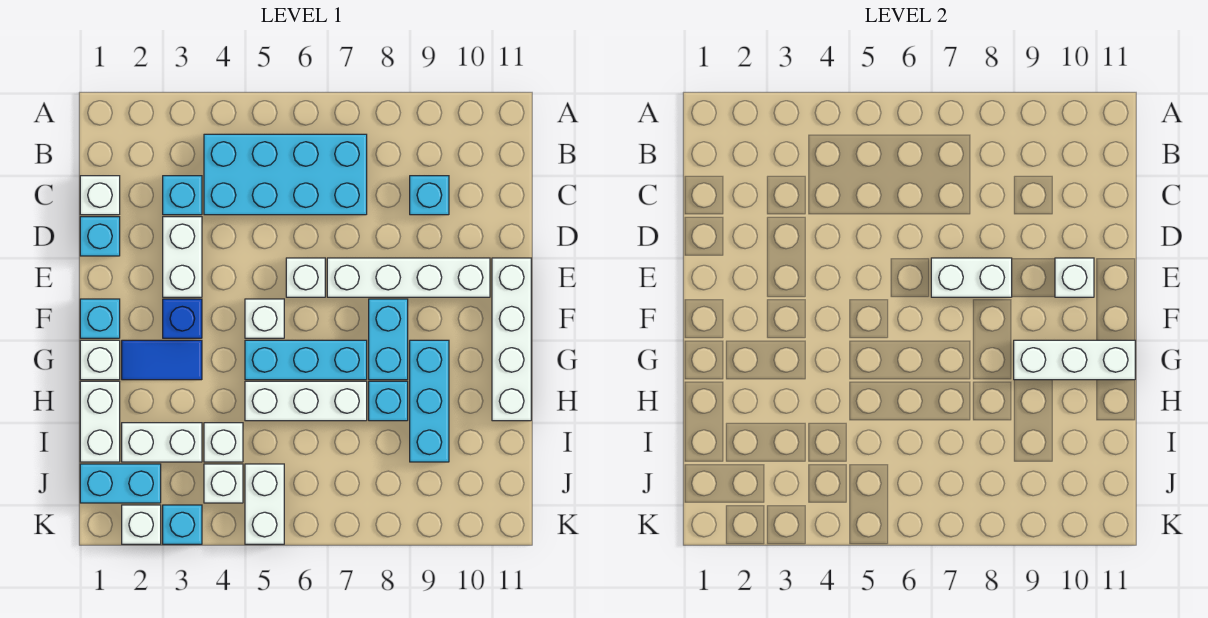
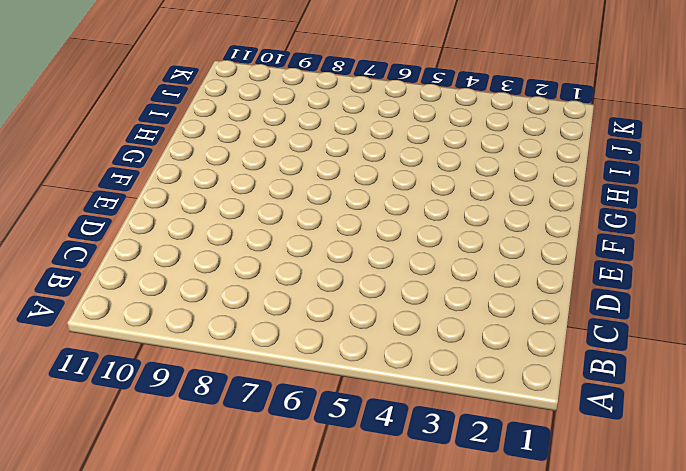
none -> cyan brick B4:C7 level 1
none -> white brick C1 level 1
none -> cyan brick C3 level 1
none -> cyan brick C9 level 1

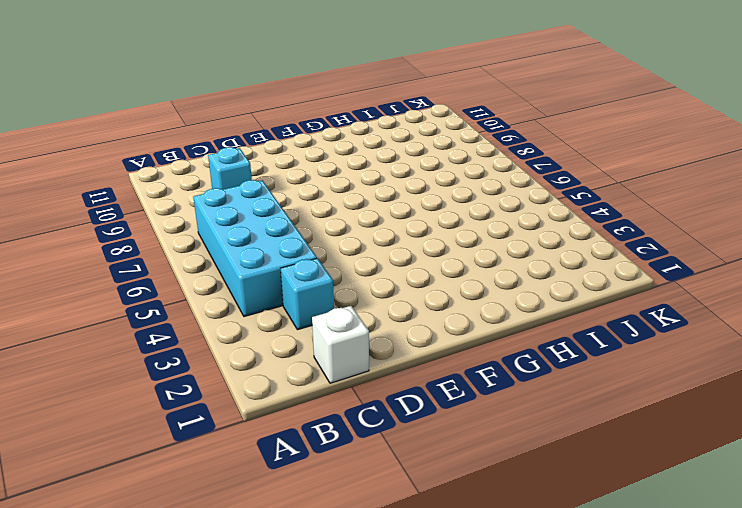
none -> cyan brick D1 level 1
none -> white brick D3:E3 level 1
none -> white brick E6 level 1
none -> white brick E7:E10 level 1

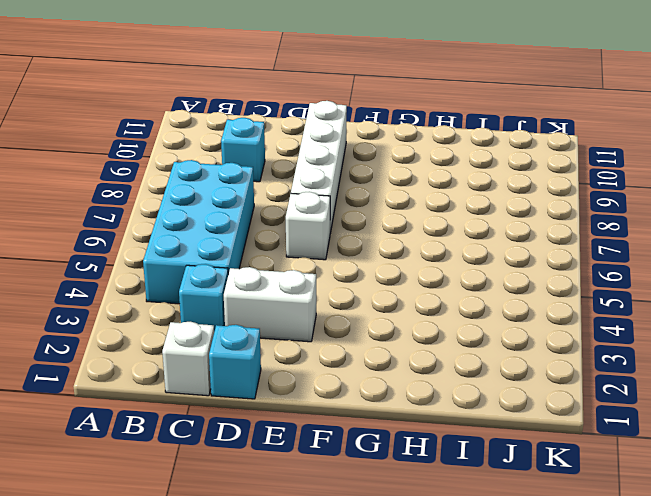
none -> white brick E11:H11 level 1
none -> cyan brick F1 level 1
none -> blue brick F3 level 1
none -> white brick F5 level 1

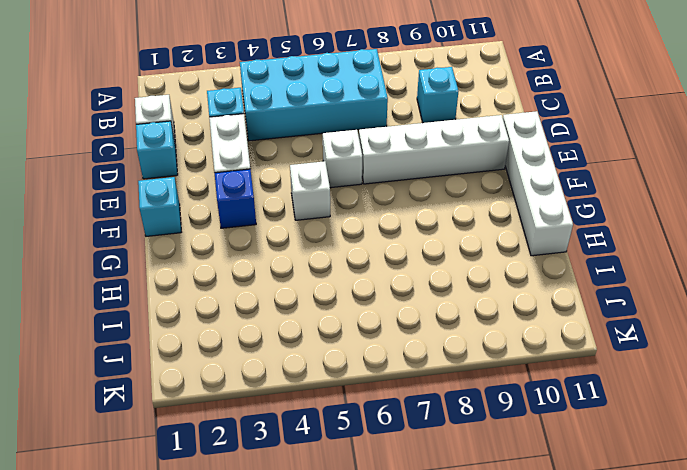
none -> cyan brick F8:G8 level 1
none -> white brick G1 level 1
none -> blue tile G2:G3 level 1
none -> cyan brick G5:G7 level 1

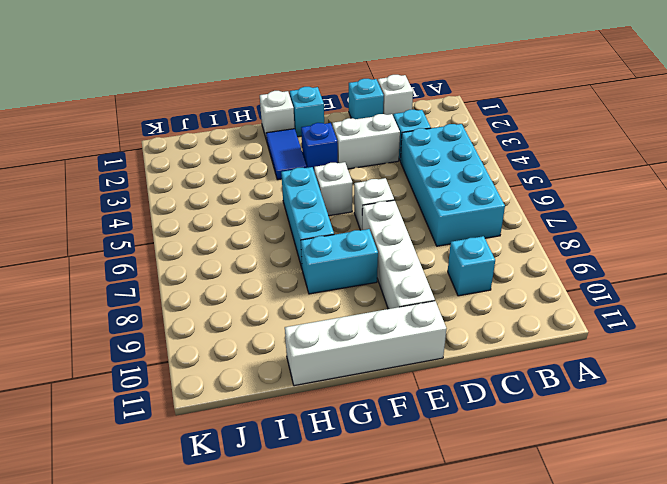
none -> cyan brick G9:I9 level 1
none -> white brick H1:I1 level 1
none -> white brick H5:H7 level 1
none -> cyan brick H8 level 1

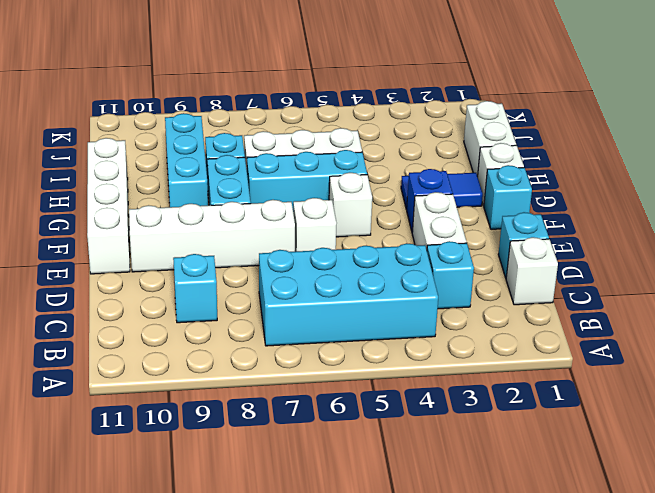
none -> white brick I2:I3 level 1
none -> white brick I4 level 1
none -> cyan brick J1:J2 level 1
none -> white brick J4 level 1

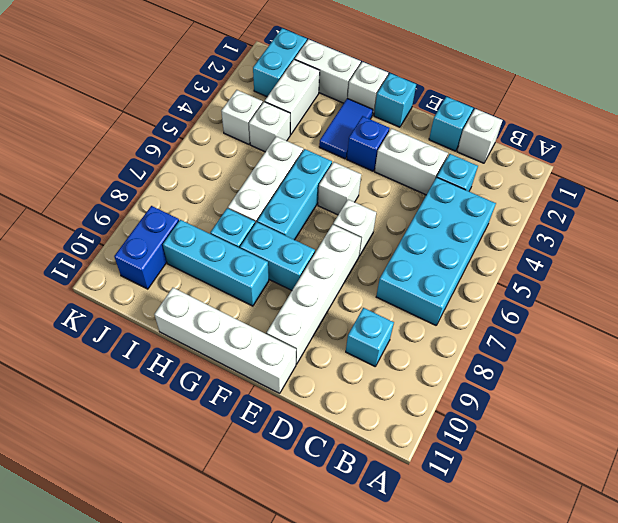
blue brick J9:J10 level 1 -> none
none -> white brick J5:K5 level 1
none -> white brick K2 level 1
none -> cyan brick K3 level 1
none -> white brick E7:E8 level 2

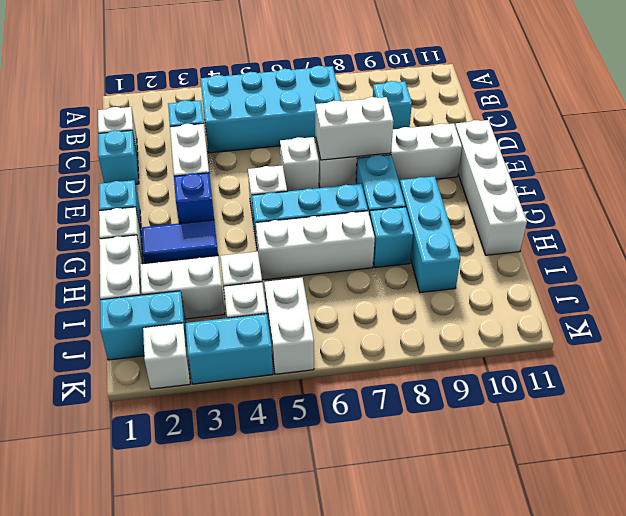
cyan brick K3:K4 level 1 -> cyan brick K3 level 1
none -> white brick E10 level 2
none -> white brick G9:G11 level 2

